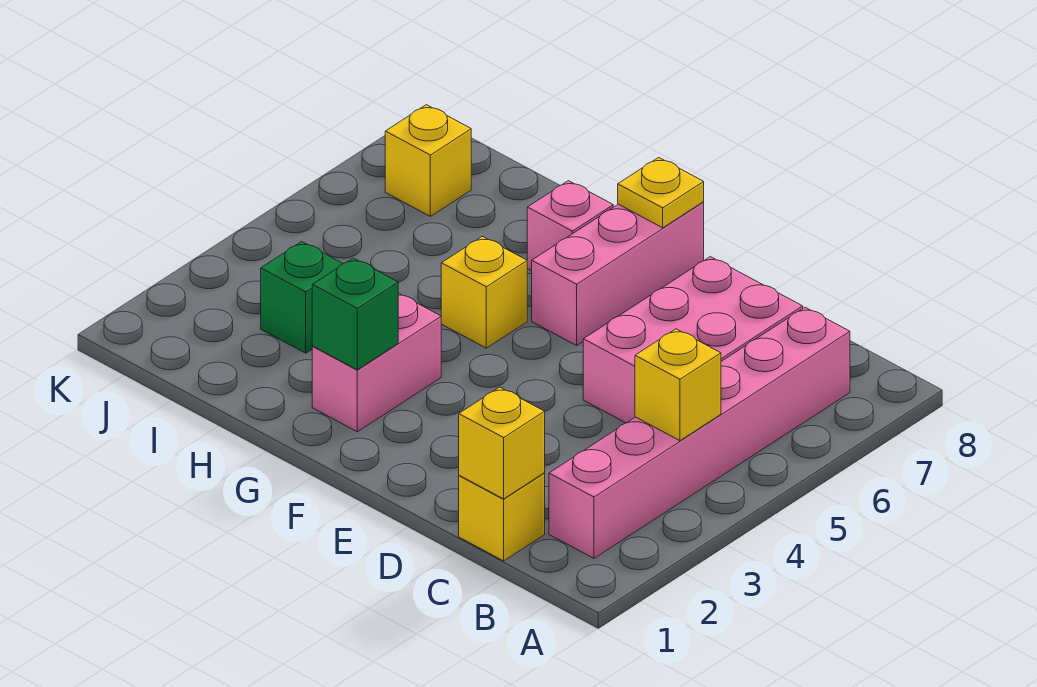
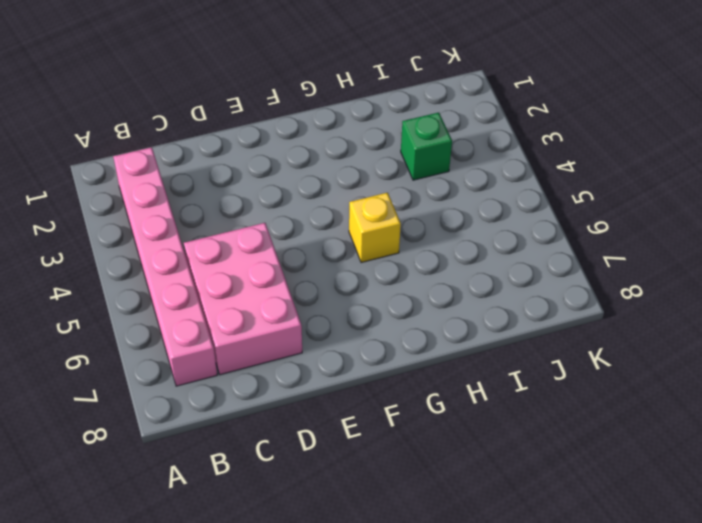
none -> yellow brick C1 level 1
none -> pink brick F6:F8 level 1
none -> pink brick G2:G3 level 1

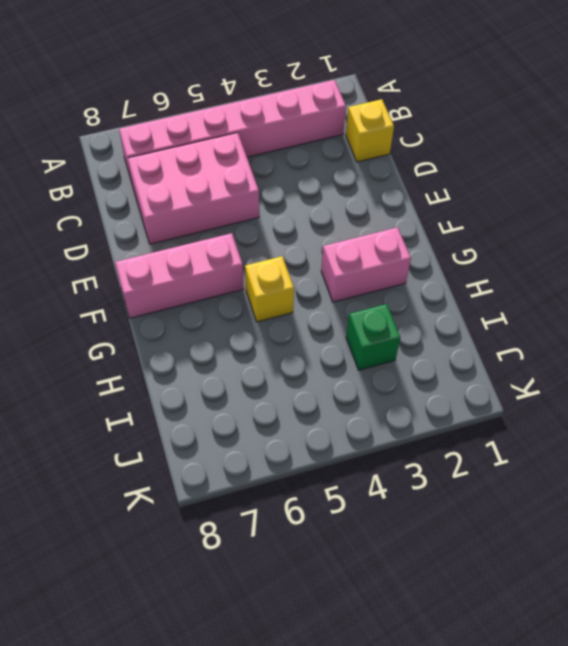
none -> pink brick G7 level 1
none -> yellow brick J7 level 1
none -> yellow brick B4 level 2

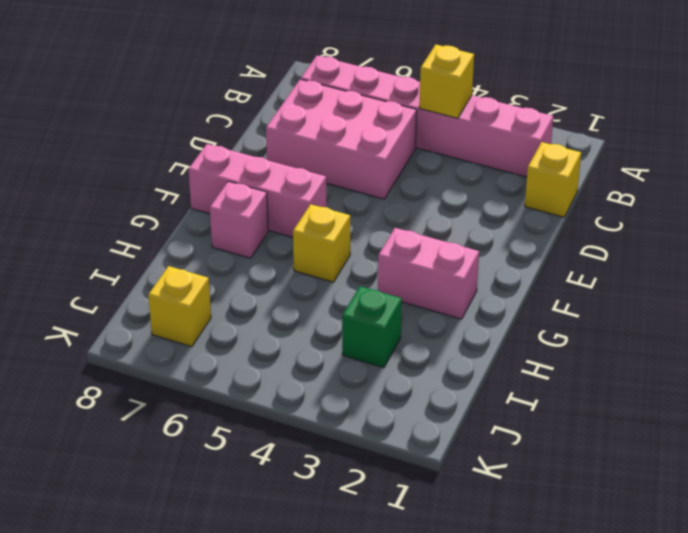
none -> yellow brick C1 level 2
none -> yellow plate F8 level 2
none -> green brick G2 level 2

